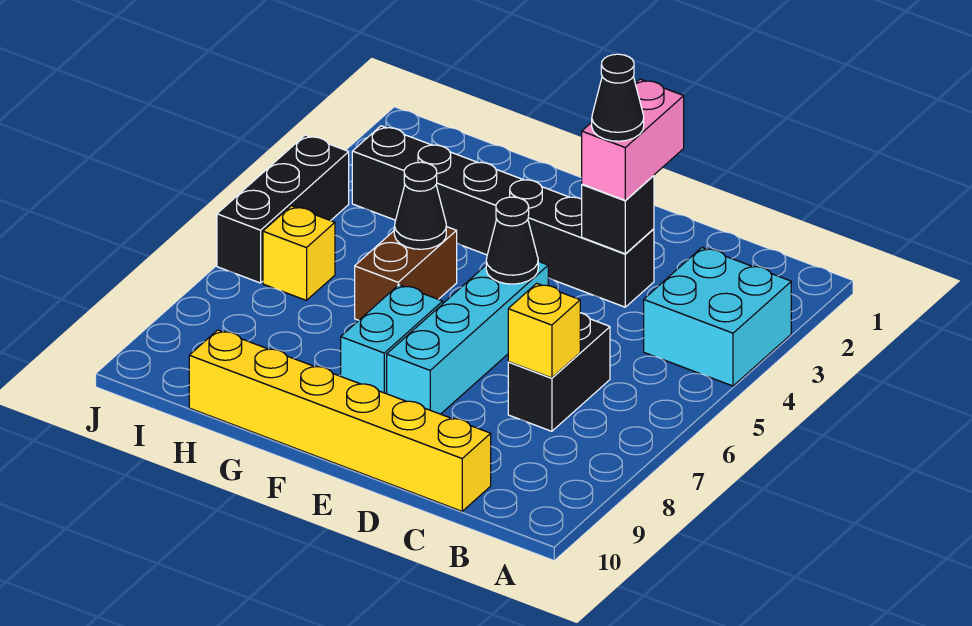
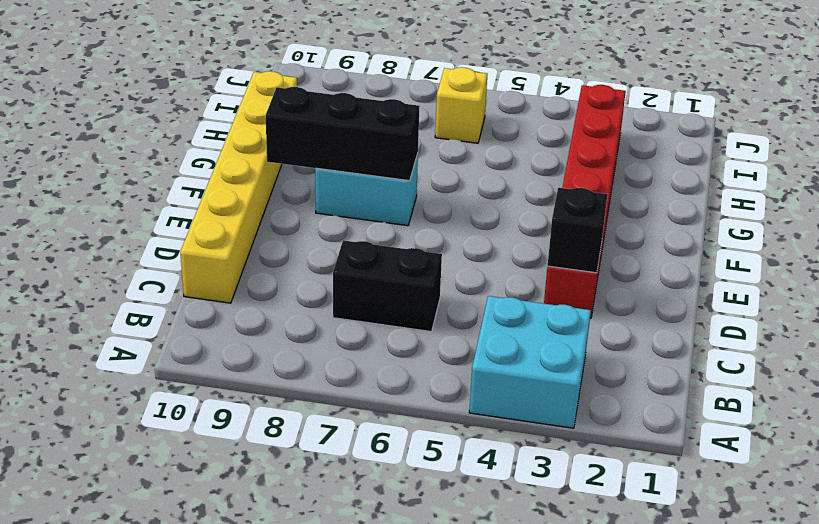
red brick D3:I3 level 1 -> black brick D3:I3 level 1
black brick F7:F9 level 2 -> black brick J4:J6 level 1
none -> cyan brick E5:E8 level 1
none -> brown brick G5:G6 level 1
none -> yellow brick C7 level 2

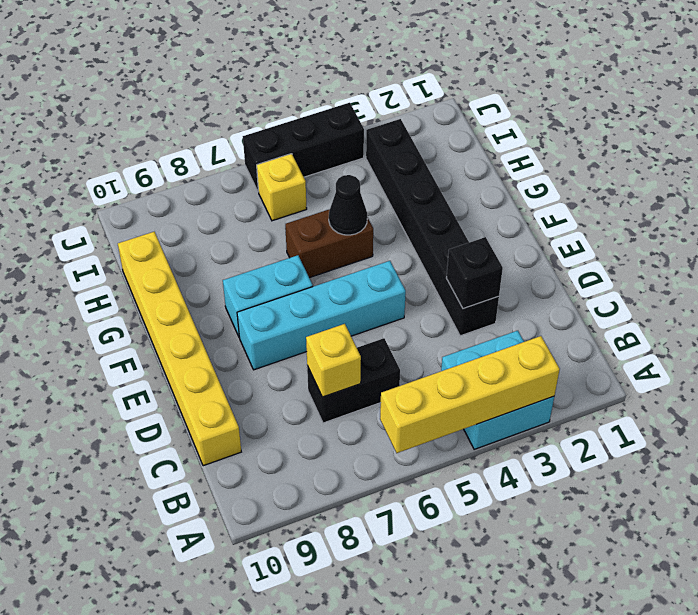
yellow brick A3:A6 level 2 -> none
none -> black cone E5 level 2
none -> pink brick D2:D3 level 3
none -> black cone D3 level 4

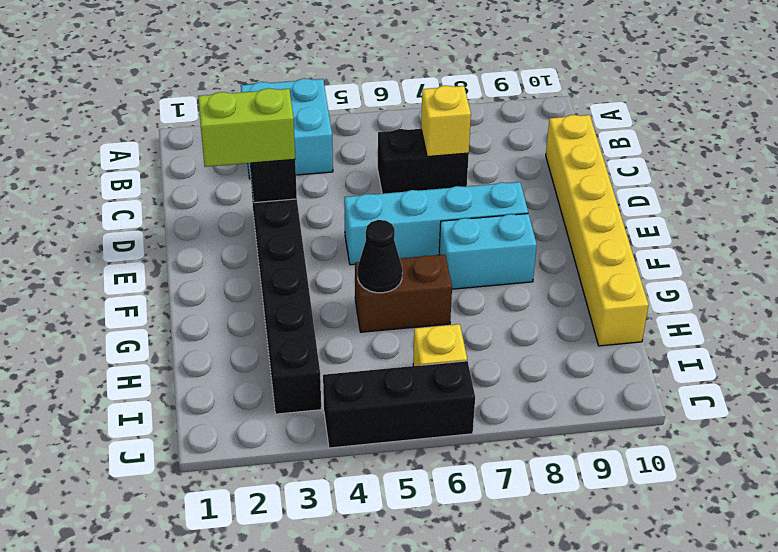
lime brick D2:D3 level 3 -> pink brick D2:D3 level 3
none -> black cone E5 level 2
none -> black cone D3 level 4

